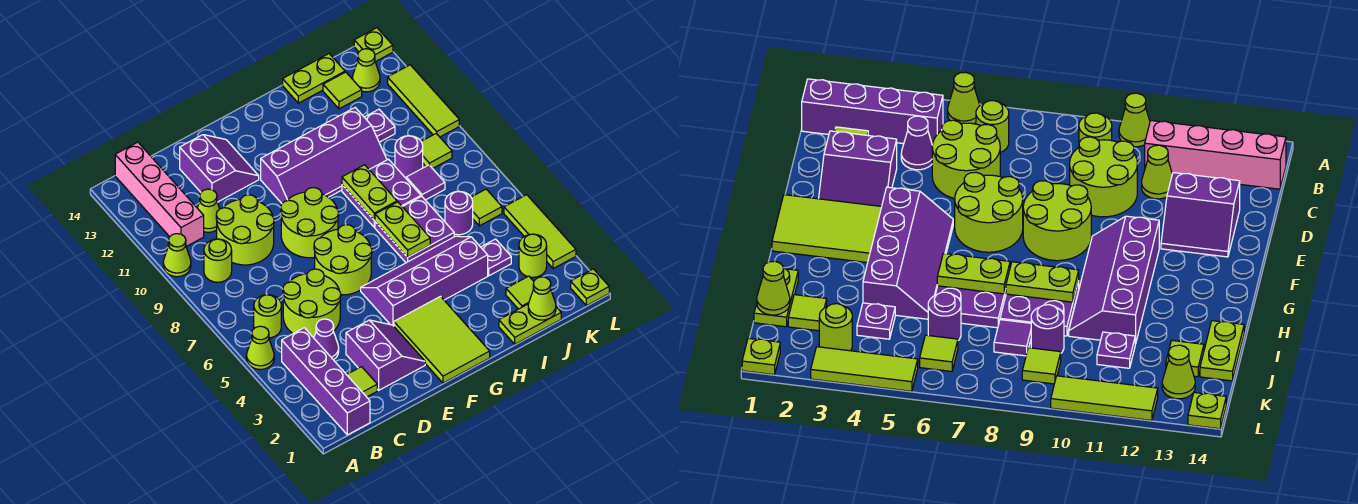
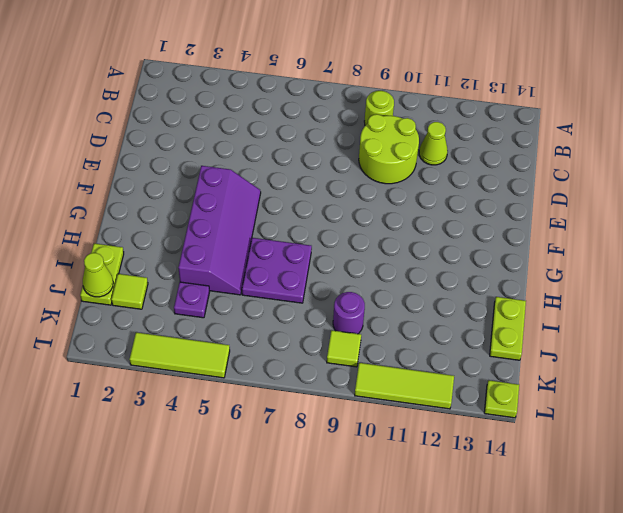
none -> lime cone A5 level 1
none -> lime cone A10 level 1
none -> purple brick B1:B4 level 1
none -> lime round brick B6 level 1

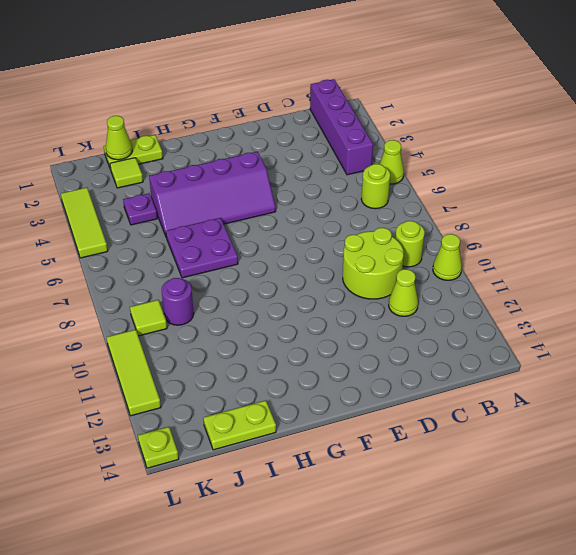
none -> pink brick B11:B14 level 1
none -> lime tile C2 level 1
none -> purple cone C4 level 1
none -> lime round brick C5:D6 level 1

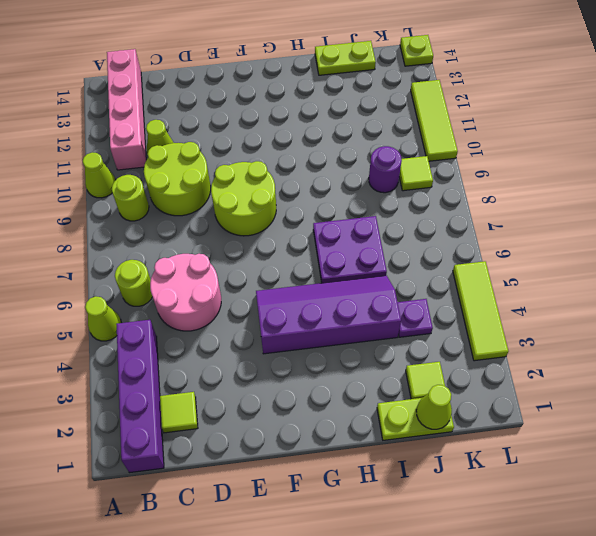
pink round brick C5:D6 level 1 -> lime round brick C5:D6 level 1
none -> purple cone C4 level 1
none -> purple slope D2:E3 level 1 top D
none -> purple slope D12:E13 level 1 top D
none -> lime round brick E6:F7 level 1

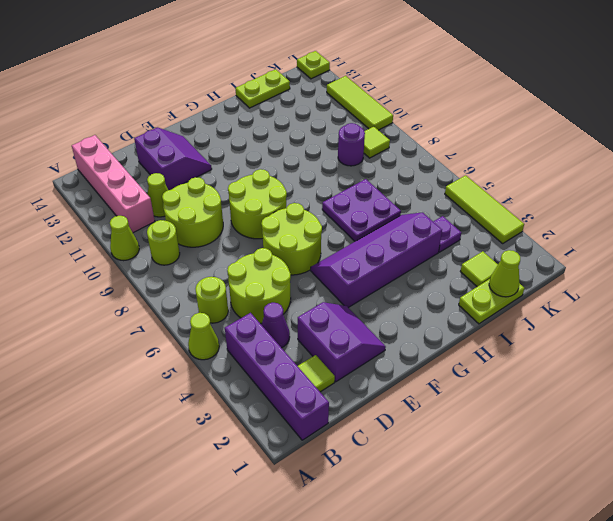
none -> lime tile F1:G3 level 1
none -> purple slope F10:I11 level 1 top 11
none -> purple plate H8:I9 level 1
none -> purple round brick J6 level 1

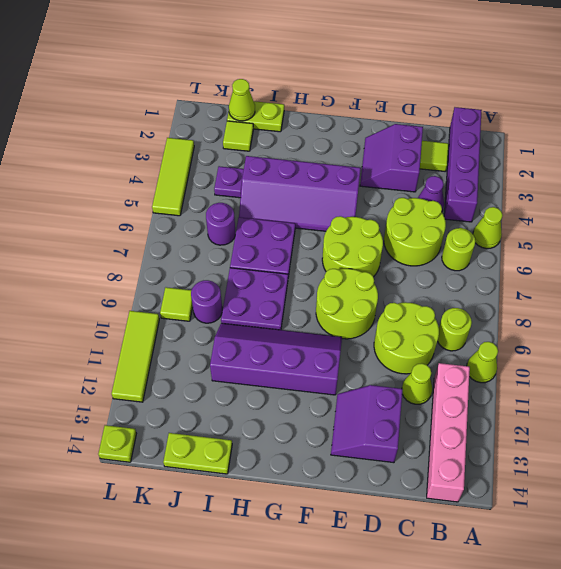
none -> lime tile F1:G3 level 1
none -> purple tile J8 level 1
none -> purple plate J11 level 1
none -> lime tile J13 level 1

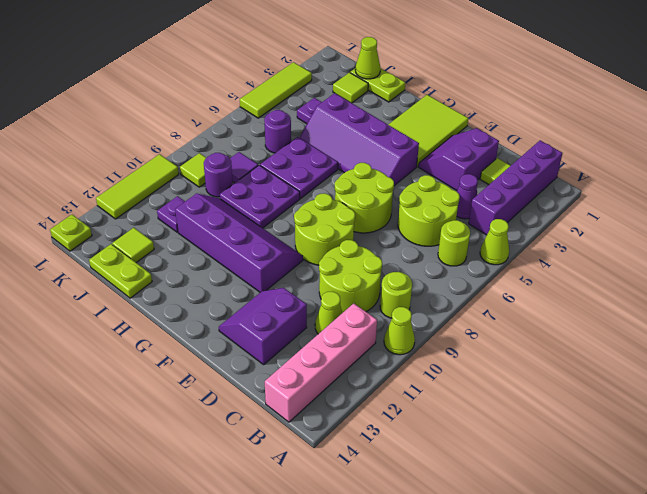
none -> lime round brick K3 level 1
none -> lime tile K6 level 1
none -> lime cone K13 level 1
none -> lime plate L1 level 1

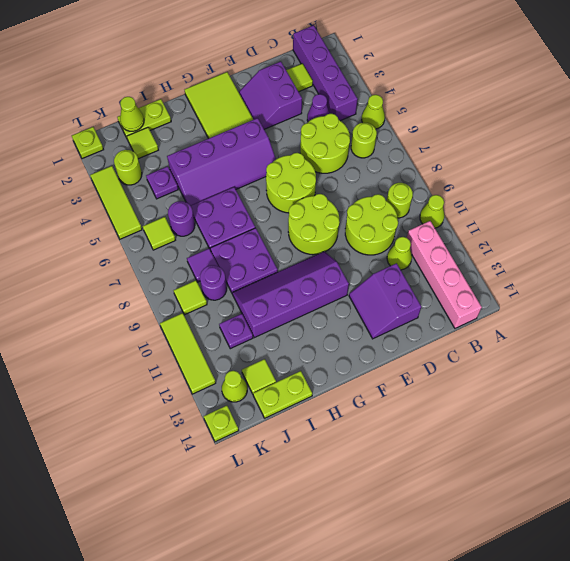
none -> lime plate H6:H7 level 2
none -> lime plate H8:H9 level 2

